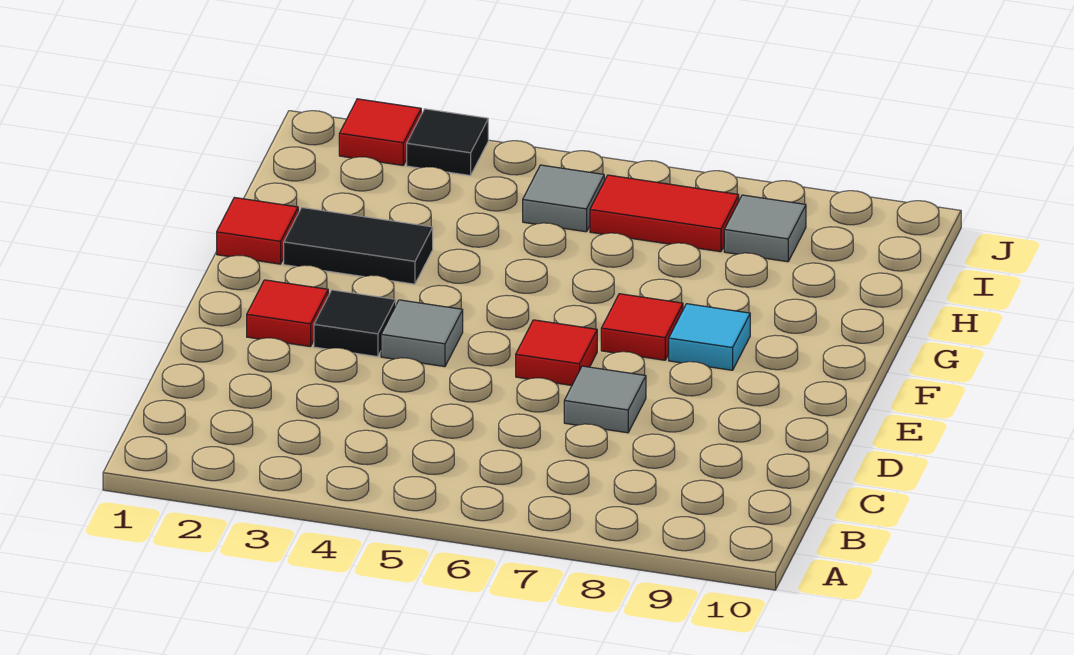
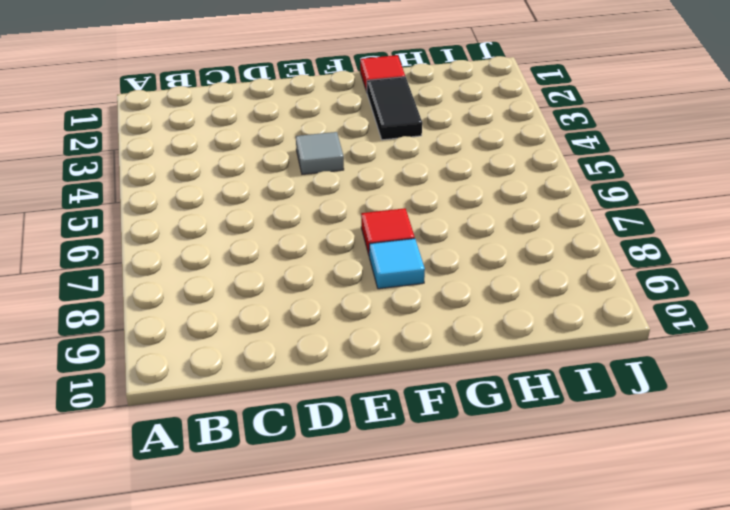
none -> grey tile D7 level 1
none -> red tile E2 level 1
none -> black tile E3 level 1

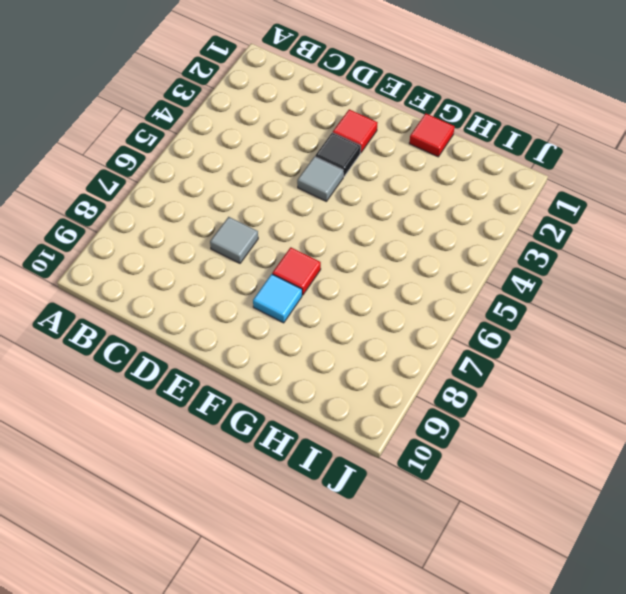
none -> red tile E6 level 1
none -> black tile G2:G3 level 1
none -> grey tile I5 level 1

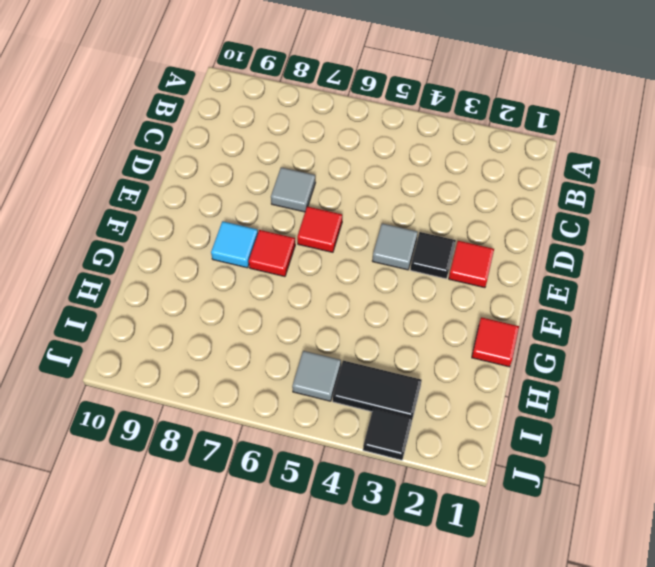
black tile I3:I4 level 1 -> black tile G2:G3 level 1
none -> red tile I6:I7 level 1
none -> grey tile I8 level 1
none -> red tile J2 level 1

